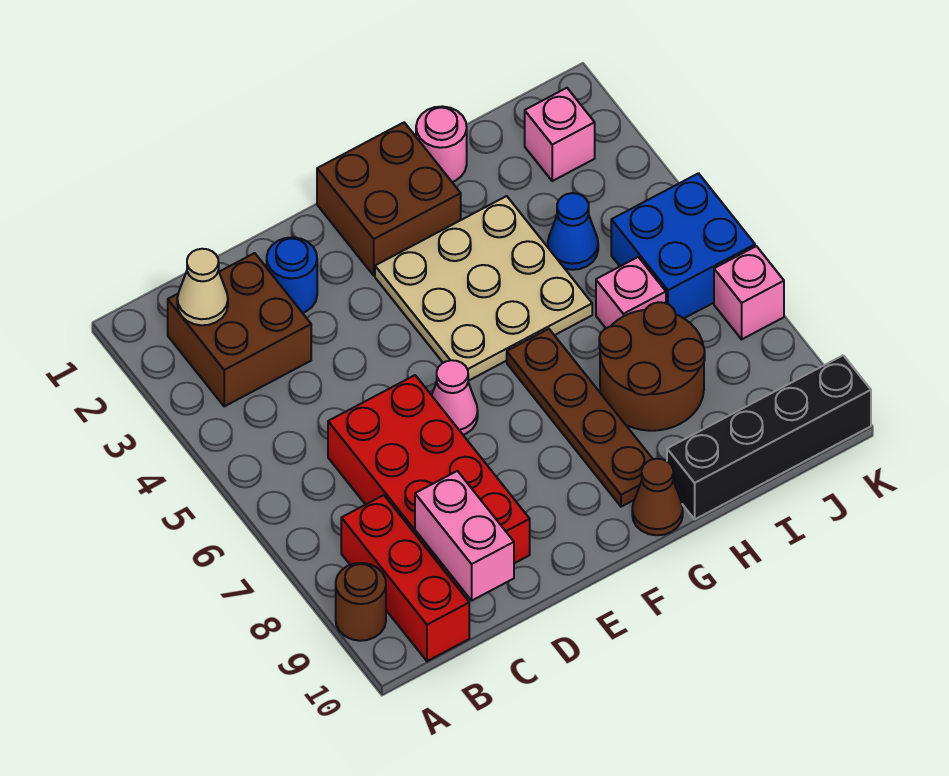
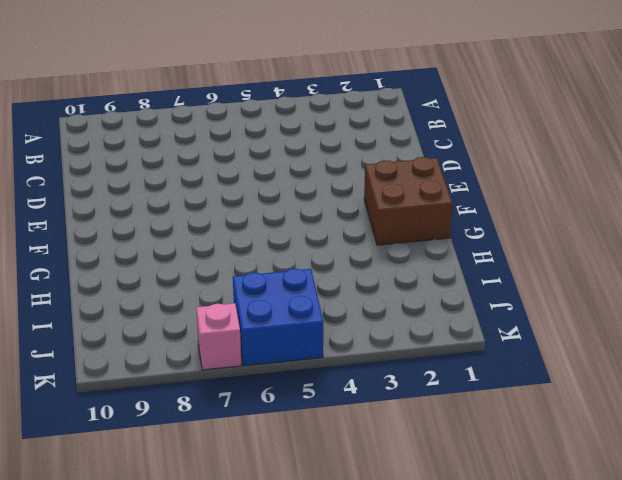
none -> brown round brick A9 level 1
none -> brown brick B2:C3 level 1
none -> red brick B8:B10 level 1

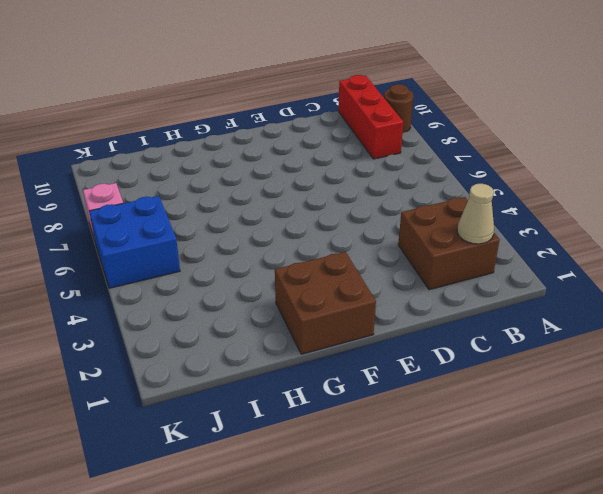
none -> red brick C6:D9 level 1
none -> blue round brick D2 level 1
none -> pink cone E6 level 1

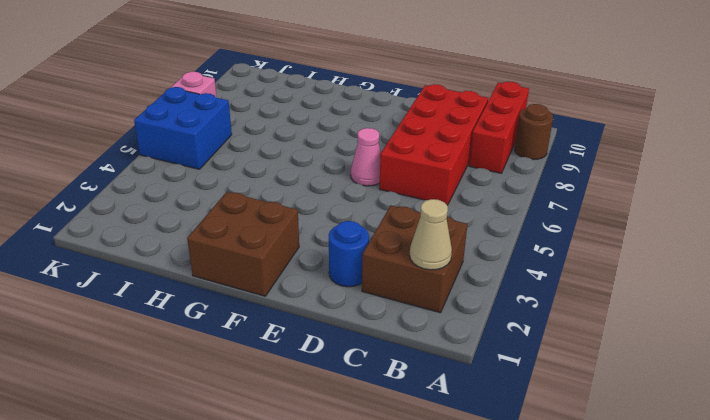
none -> tan plate F3:H5 level 1
none -> brown plate G6:G9 level 1
none -> brown cone G10 level 1

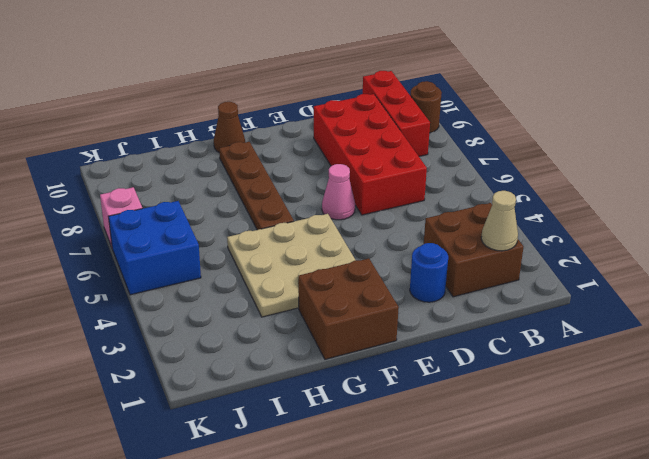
none -> pink round brick H1 level 1
none -> brown round brick H7:I8 level 1
none -> black brick H10:K10 level 1

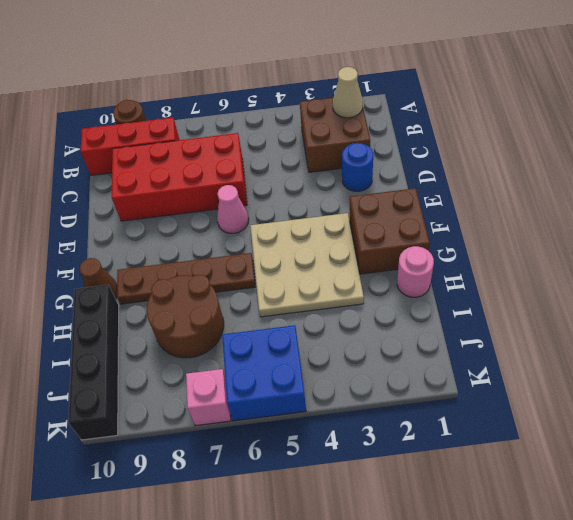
none -> blue cone I4 level 1
none -> pink brick I6 level 1
none -> pink brick J2 level 1

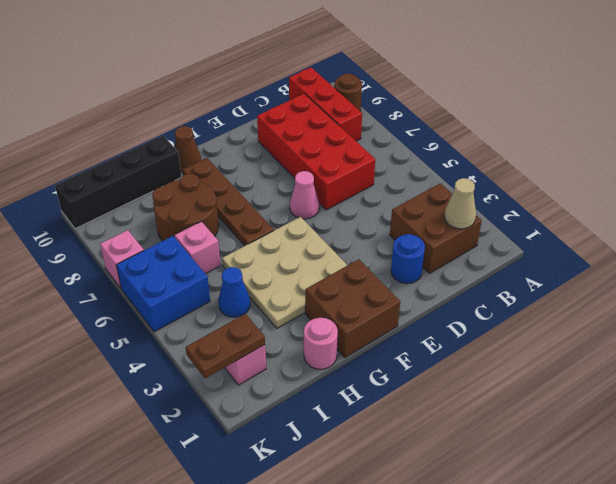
brown plate J2:K2 level 2 -> none
none -> pink brick C9:C10 level 2

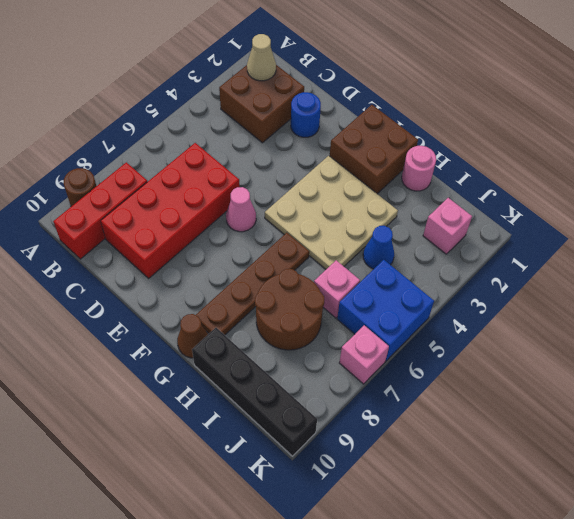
none -> pink brick C9:C10 level 2

